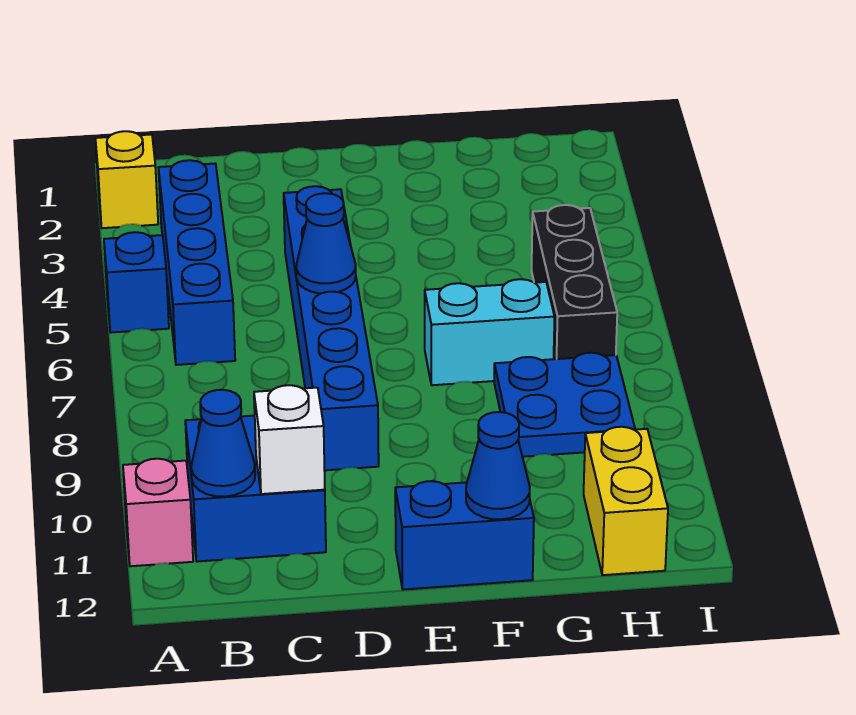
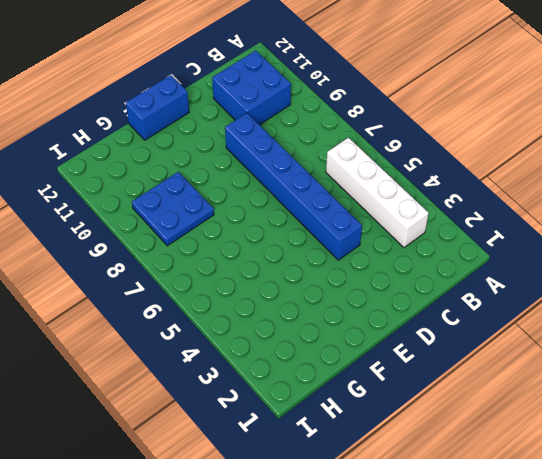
white brick B3:B6 level 1 -> blue brick B3:B6 level 1
none -> yellow brick A2 level 1
none -> blue brick A5 level 1
none -> pink brick A11 level 1

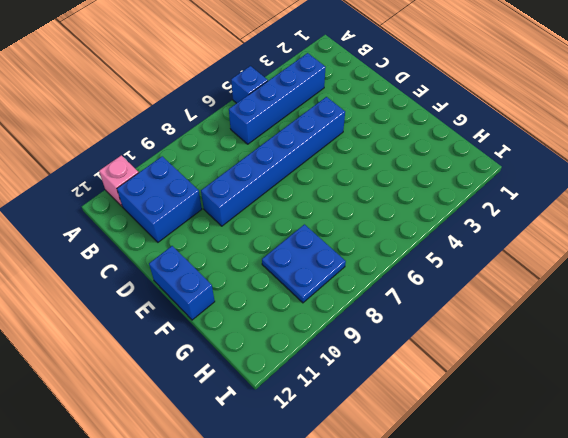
none -> yellow brick A2 level 1
none -> cyan brick F7:G7 level 1
none -> black brick H5:H7 level 1

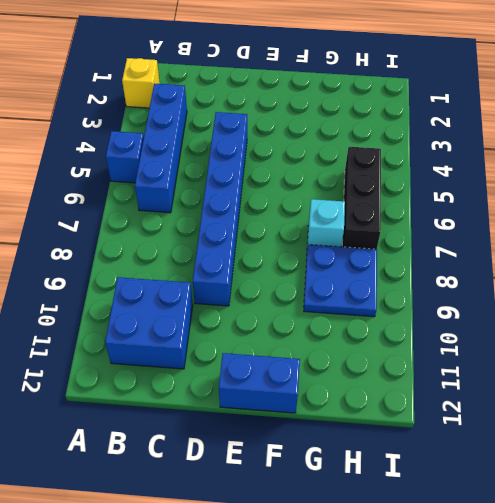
cyan brick G7 level 1 -> cyan brick F7:G7 level 1
none -> pink brick A11 level 1
none -> yellow brick H11:H12 level 1
none -> blue cone B11 level 2

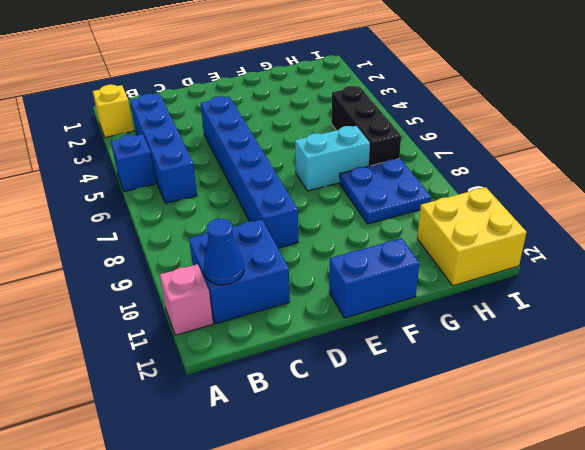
yellow brick H11:I12 level 1 -> yellow brick H11:H12 level 1
none -> white brick C11 level 2
none -> blue cone D6 level 2
none -> blue cone F12 level 2

